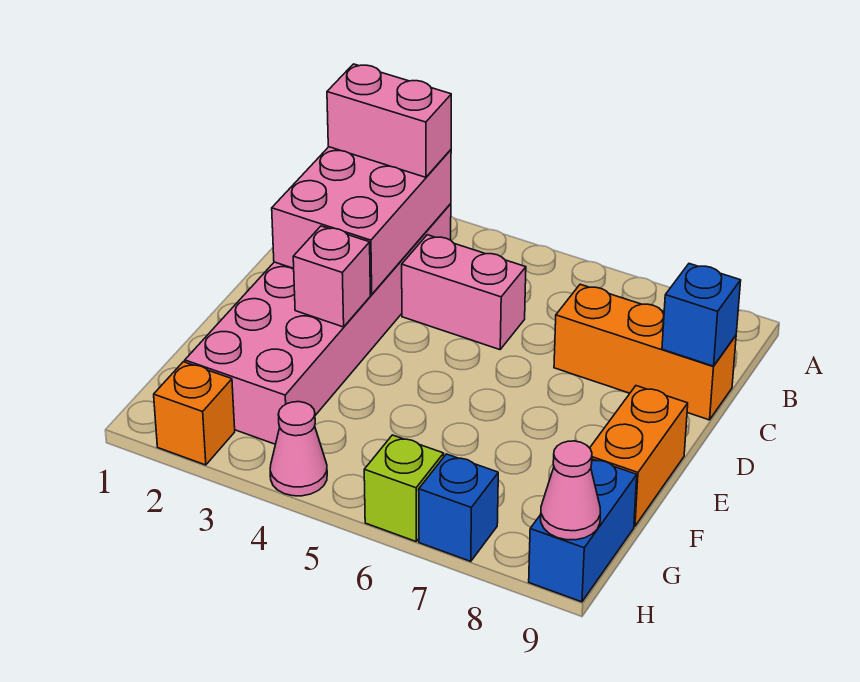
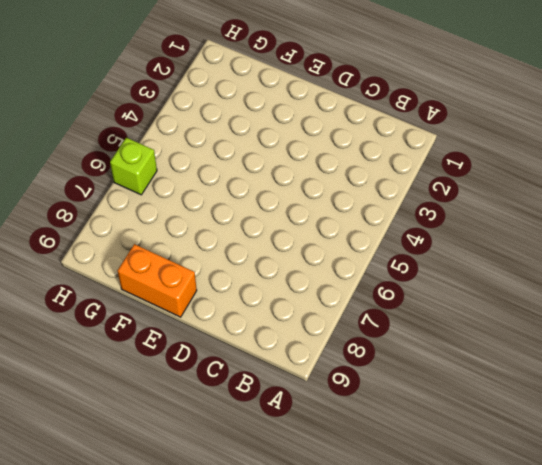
none -> pink brick B2:G3 level 1
none -> pink brick C4:C5 level 1
none -> orange brick C7:C9 level 1

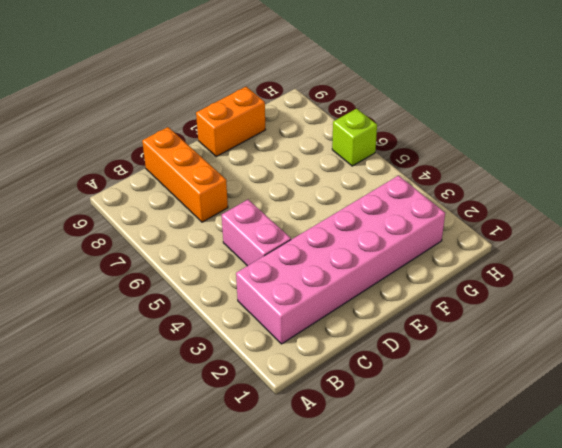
none -> blue brick G9:H9 level 1
none -> orange brick H2 level 1
none -> pink cone H4 level 1

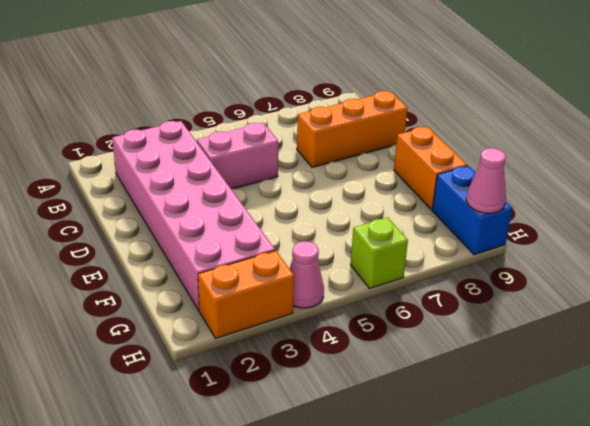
orange brick H2:H3 level 1 -> orange brick H2 level 1
none -> blue brick H7 level 1
none -> pink brick B2:D3 level 2
none -> blue brick C9 level 2

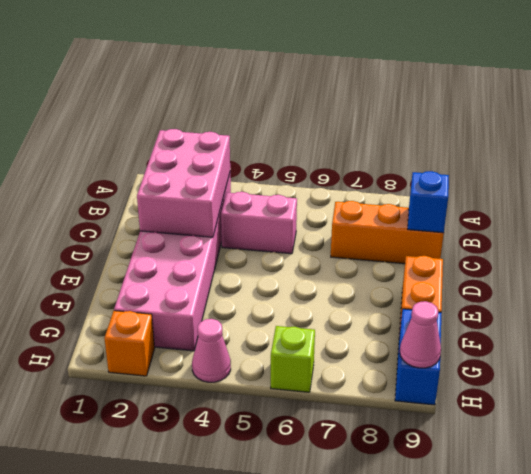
none -> blue brick H7 level 1
none -> pink brick E3 level 2
none -> pink brick B2:B3 level 3

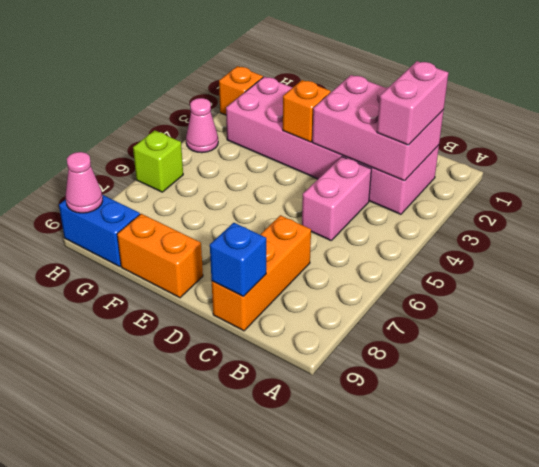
orange brick E3 level 2 -> pink brick E3 level 2
none -> blue brick H7 level 1

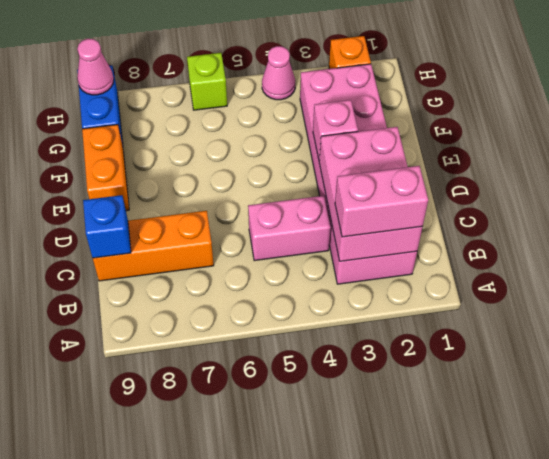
none -> blue brick H7 level 1

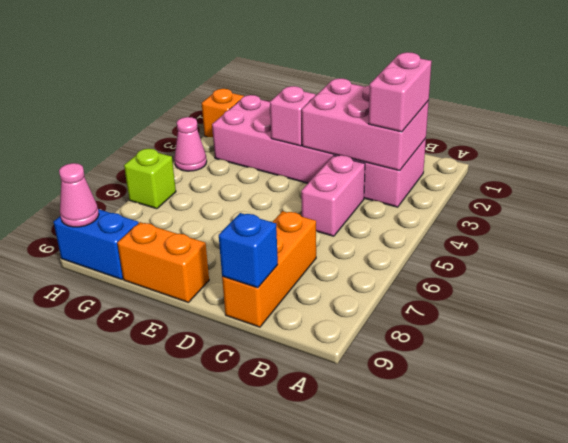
none -> blue brick H7 level 1

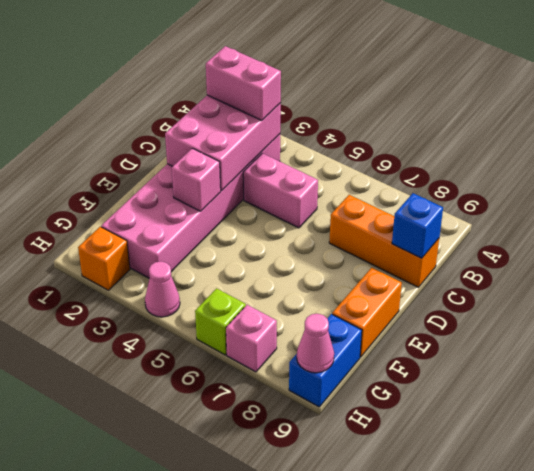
pink brick H7 level 1 -> blue brick H7 level 1

